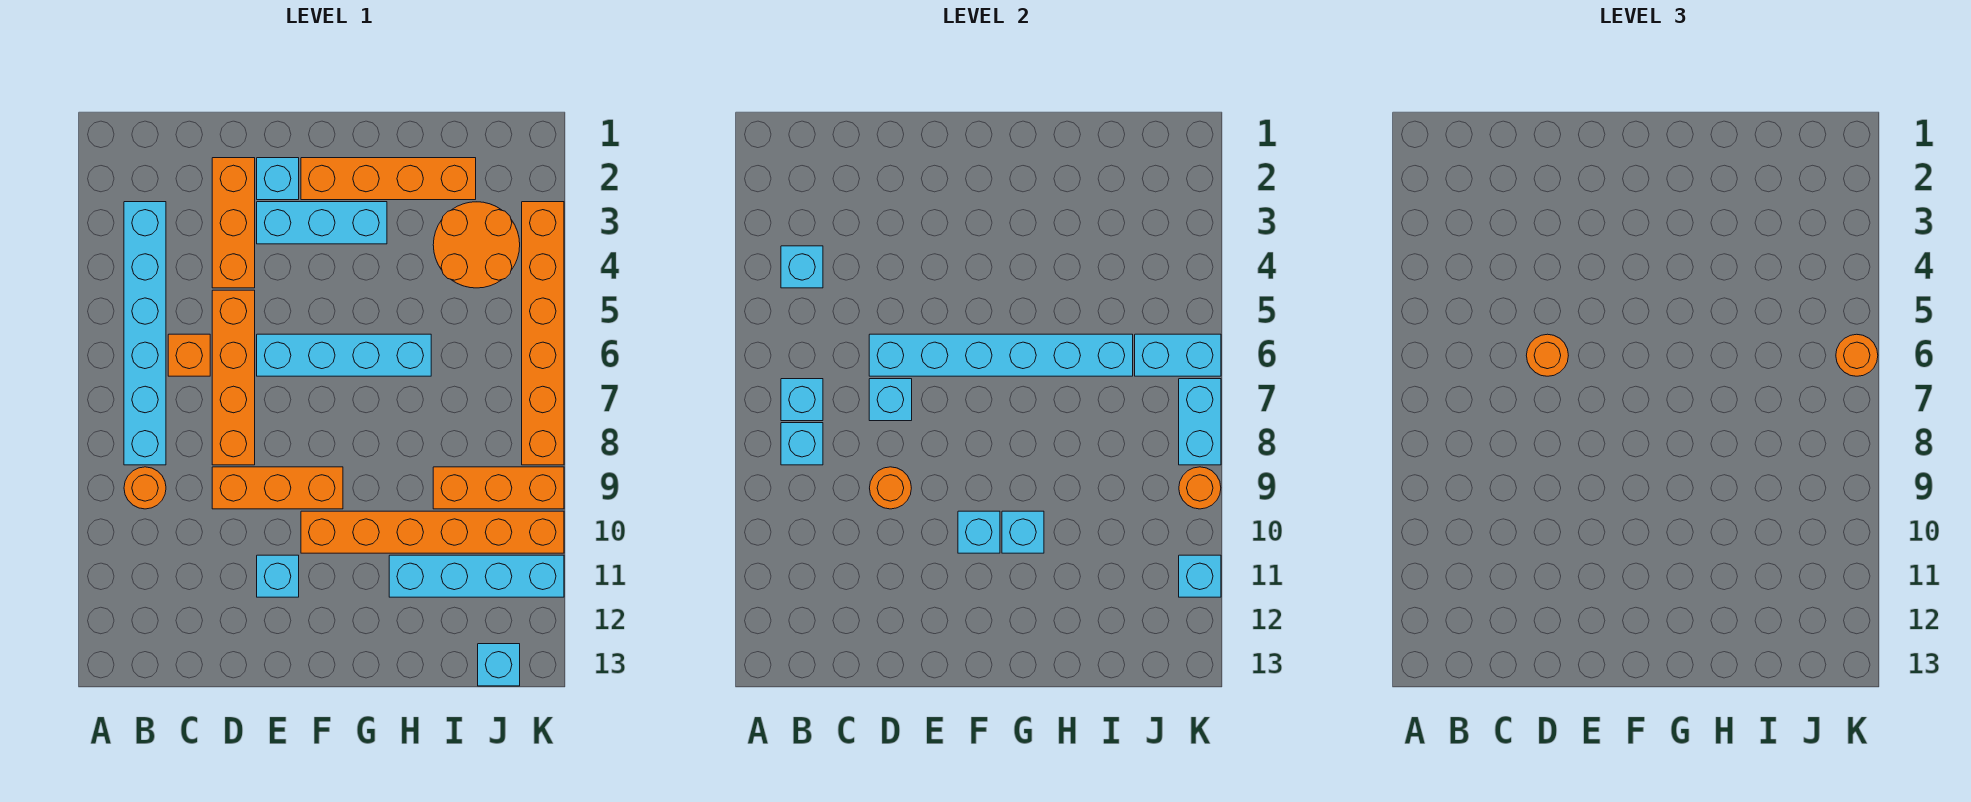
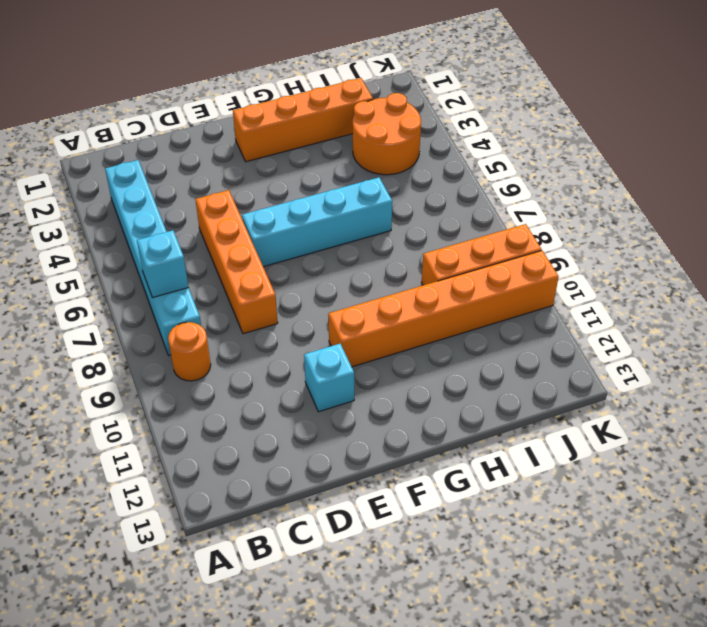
none -> orange brick C6 level 1
none -> orange brick D2:D4 level 1
none -> orange brick D9:F9 level 1
none -> cyan brick E2 level 1

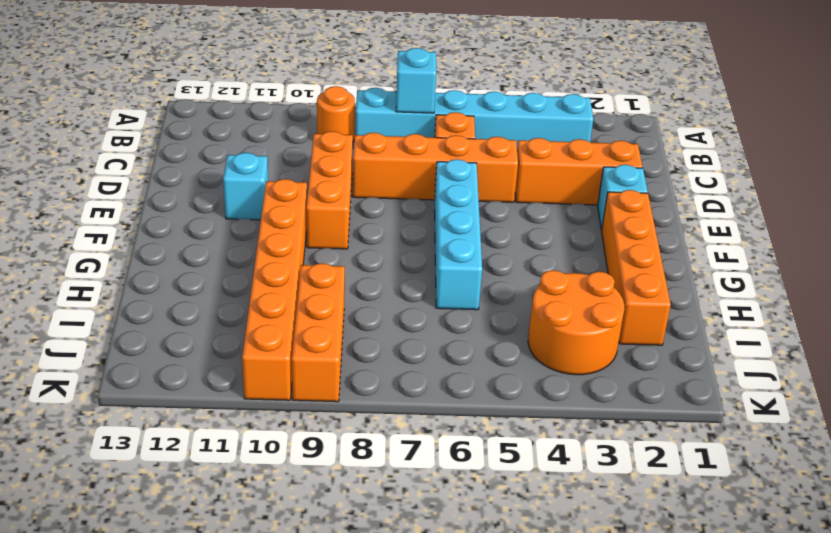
none -> cyan brick E3:G3 level 1
none -> cyan brick H11:K11 level 1
none -> cyan brick J13 level 1
none -> orange brick K3:K8 level 1

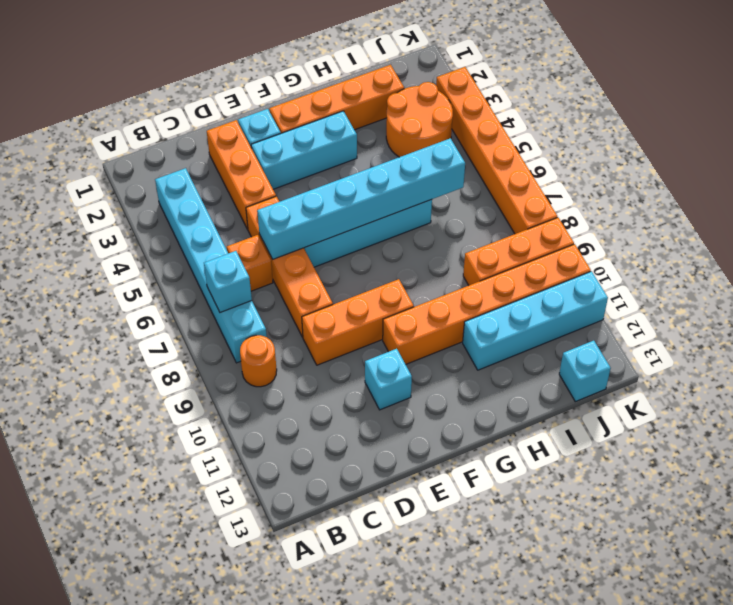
none -> cyan brick B4 level 2
none -> cyan brick B8 level 2
none -> cyan brick D7 level 2
none -> orange round brick D9 level 2

